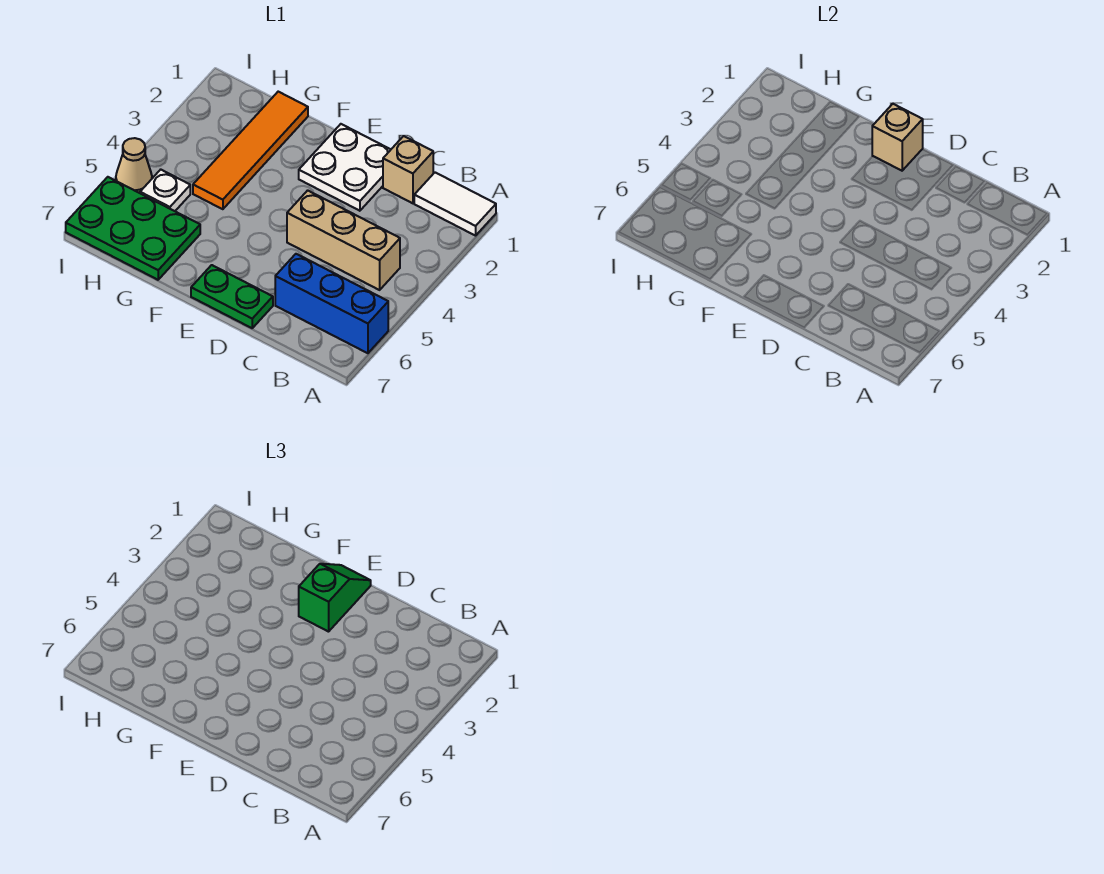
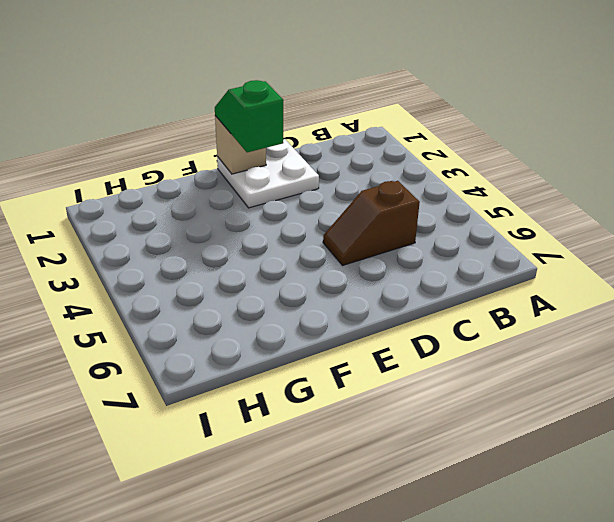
brown slope C5:D5 level 1 top C -> none
none -> white tile A1:B1 level 1
none -> blue brick A6:C6 level 1
none -> tan brick B4:D4 level 1

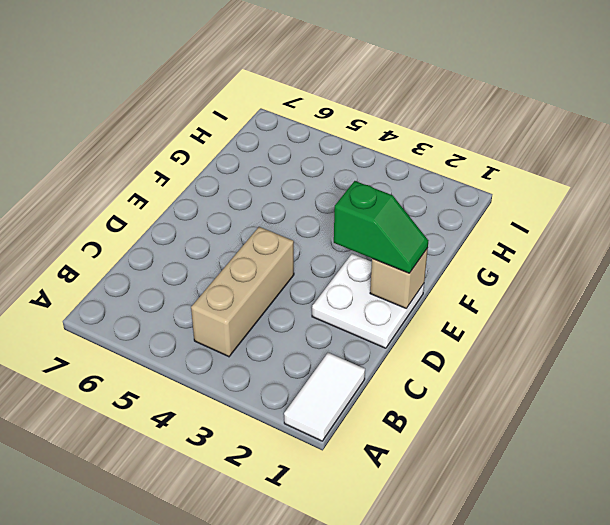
none -> blue brick A6:C6 level 1
none -> tan brick C1 level 1
none -> green plate D7:E7 level 1

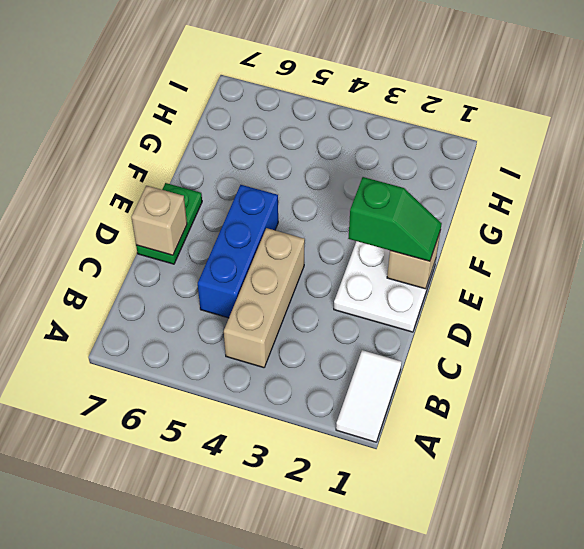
blue brick C5:E5 level 1 -> blue brick A6:C6 level 1
tan brick D7 level 2 -> tan brick C1 level 1
none -> orange tile G1:G4 level 1
none -> green plate G6:I7 level 1
none -> white plate H5 level 1

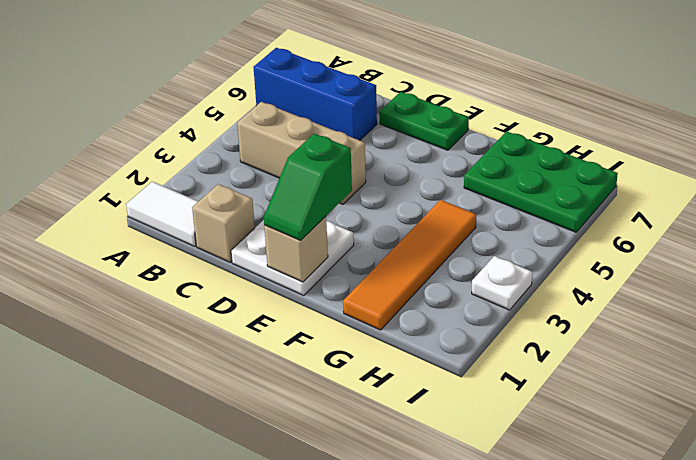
white plate I3 level 1 -> white plate H5 level 1
none -> tan cone I5 level 1

